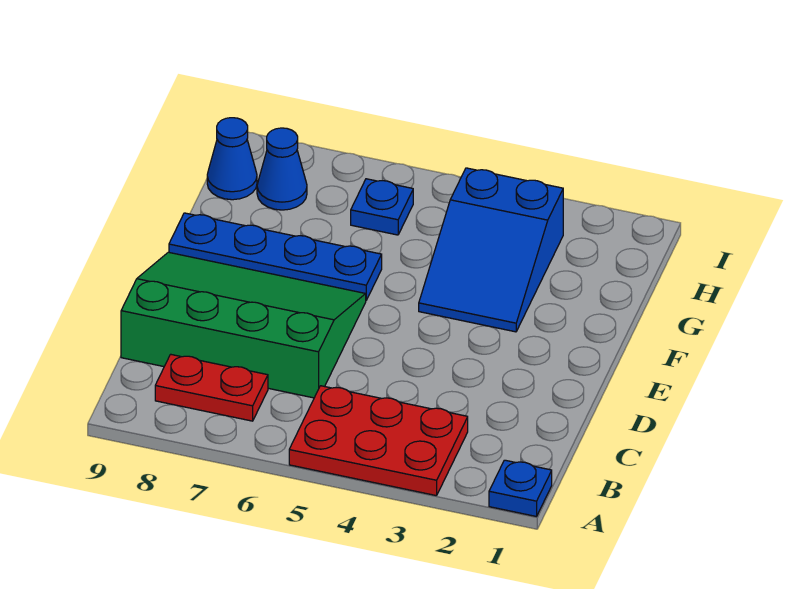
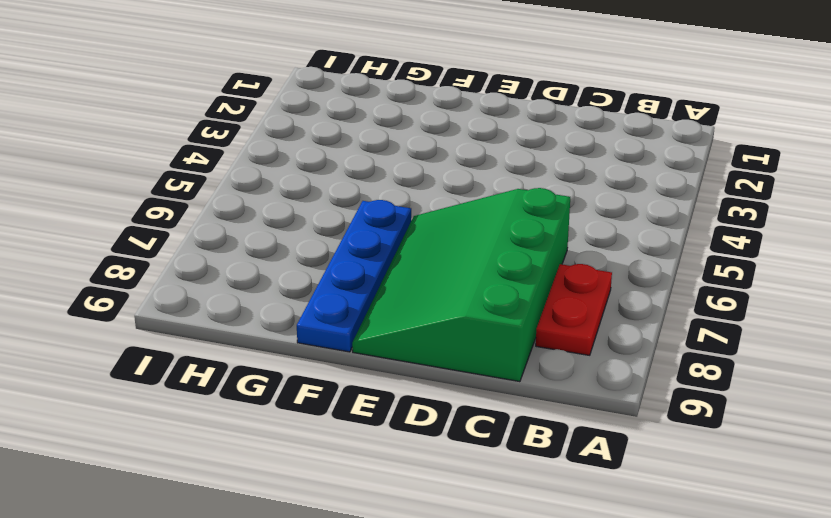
none -> blue plate A1 level 1
none -> red plate A3:B5 level 1

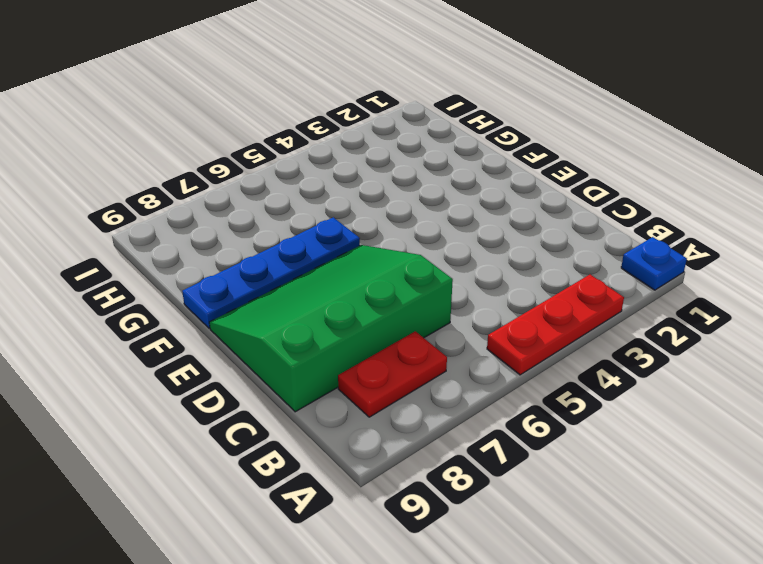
red plate A3:A5 level 1 -> red plate A3:B5 level 1
none -> blue slope F3:H4 level 1 top H
none -> blue plate H6 level 1

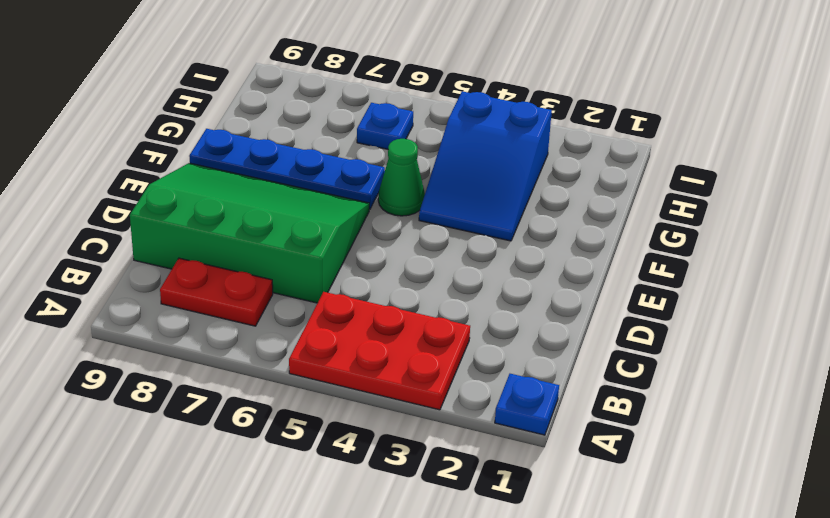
green cone F5 level 1 -> none
none -> blue cone H8 level 1
none -> blue cone H9 level 1

